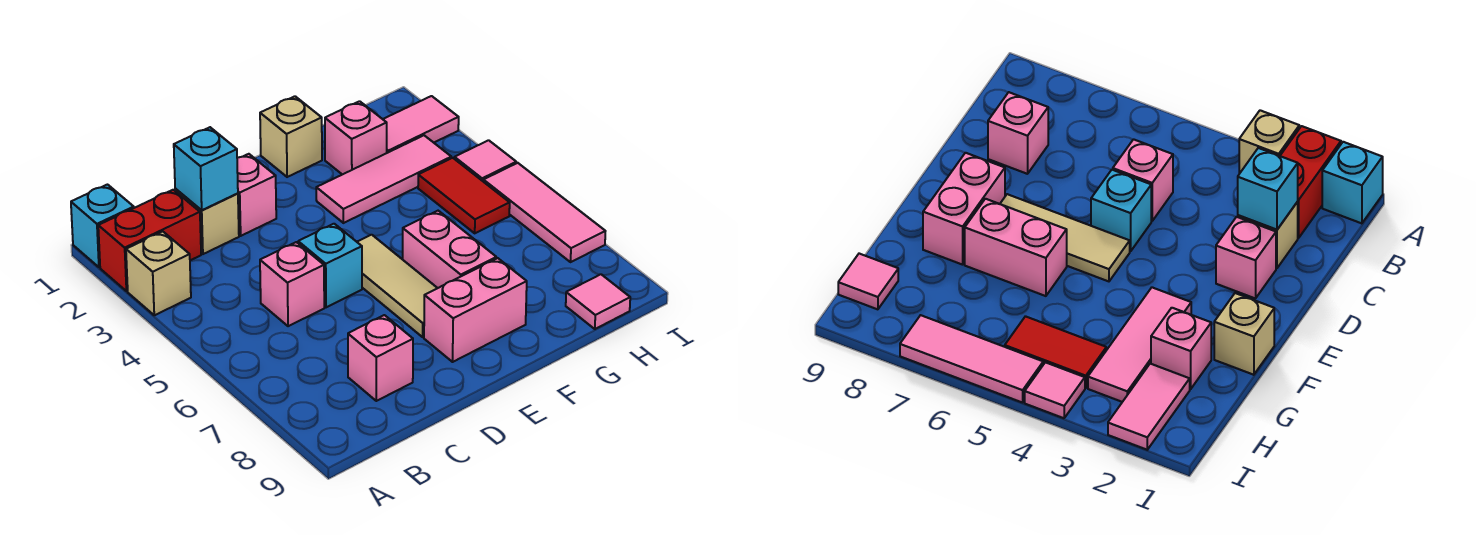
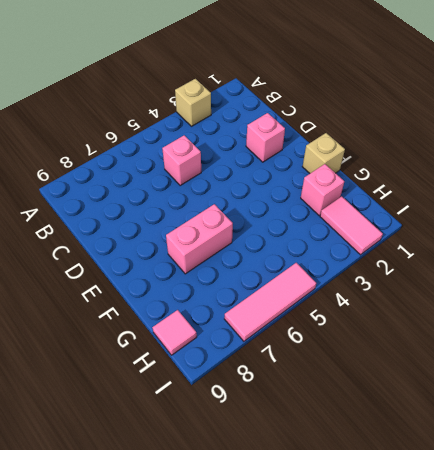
none -> cyan brick A1 level 1
none -> red brick A2:B2 level 1
none -> tan brick C2 level 1

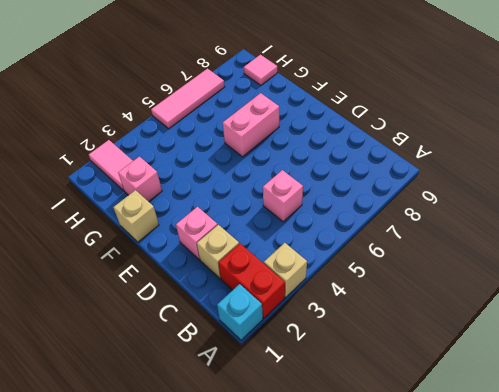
none -> pink brick C8 level 1
none -> cyan brick D5 level 1
none -> tan tile E5:E7 level 1

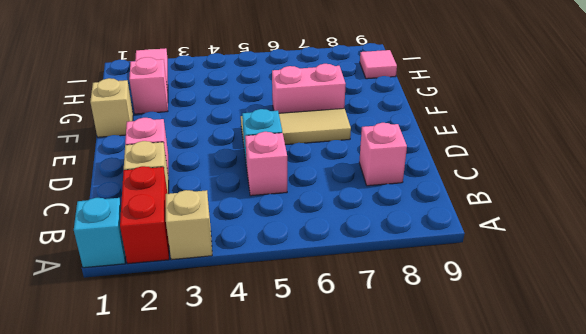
none -> pink brick E8:F8 level 1
none -> pink tile F3:H3 level 1
none -> red tile H4:H5 level 1

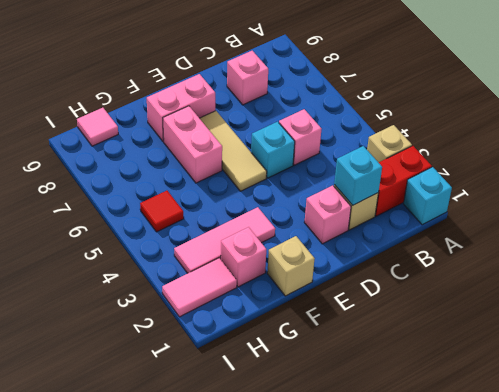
red tile H5 level 1 -> red tile H4:H5 level 1
none -> pink tile I4 level 1
none -> pink tile I5:I7 level 1

